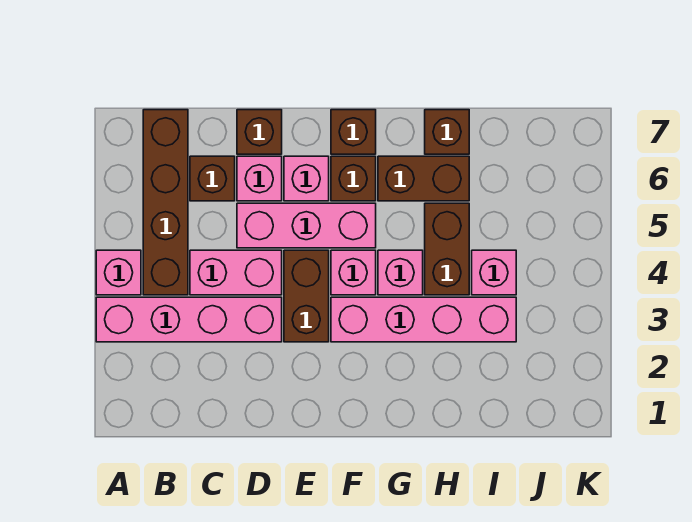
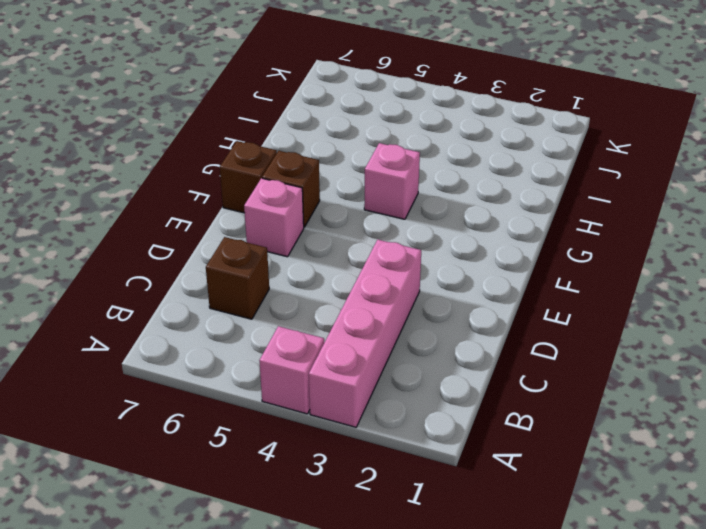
none -> brown brick B4:B7 level 1
none -> pink brick C4:D4 level 1
none -> pink brick D5:F5 level 1

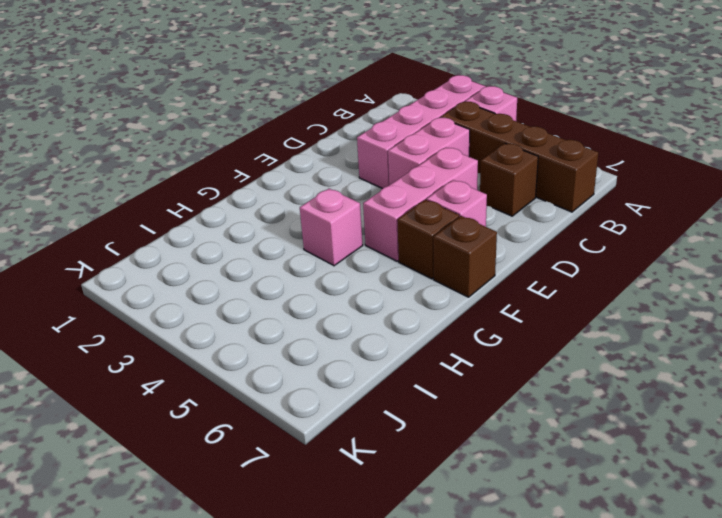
none -> pink brick D6 level 1
none -> brown brick D7 level 1
none -> brown brick E3:E4 level 1

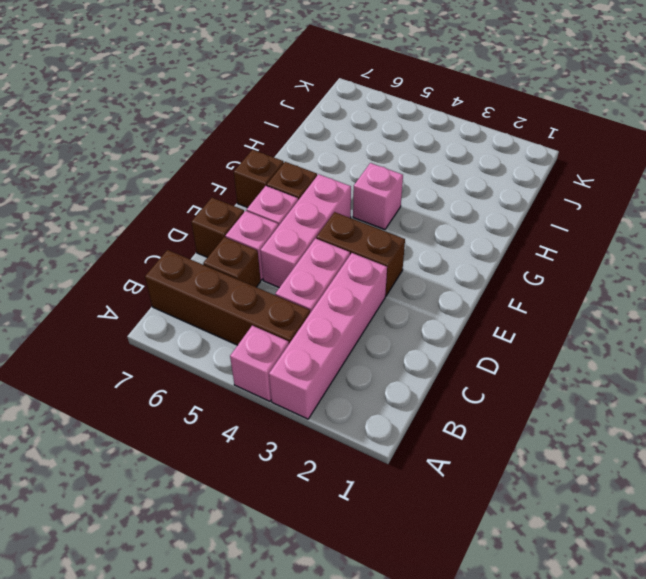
none -> pink brick F3:I3 level 1
none -> pink brick F4 level 1
none -> brown brick G6:H6 level 1

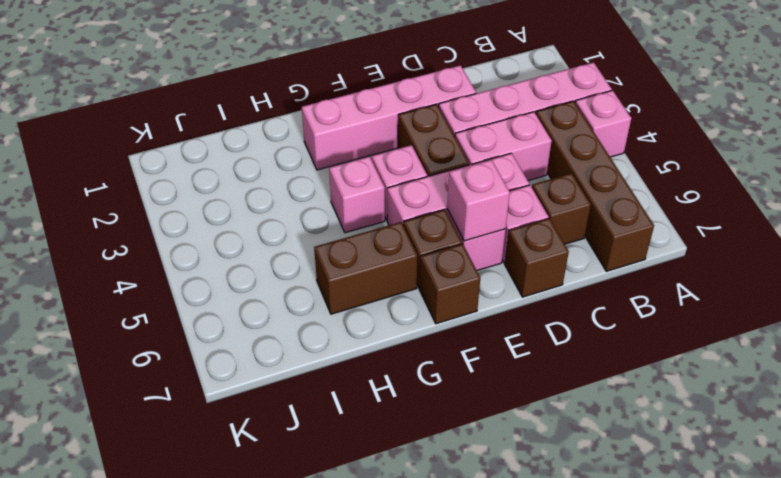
pink brick D2:G2 level 1 -> pink brick F3:I3 level 1
pink brick E6 level 2 -> pink brick I4 level 1
none -> brown brick H4:H5 level 1
none -> brown brick H7 level 1

